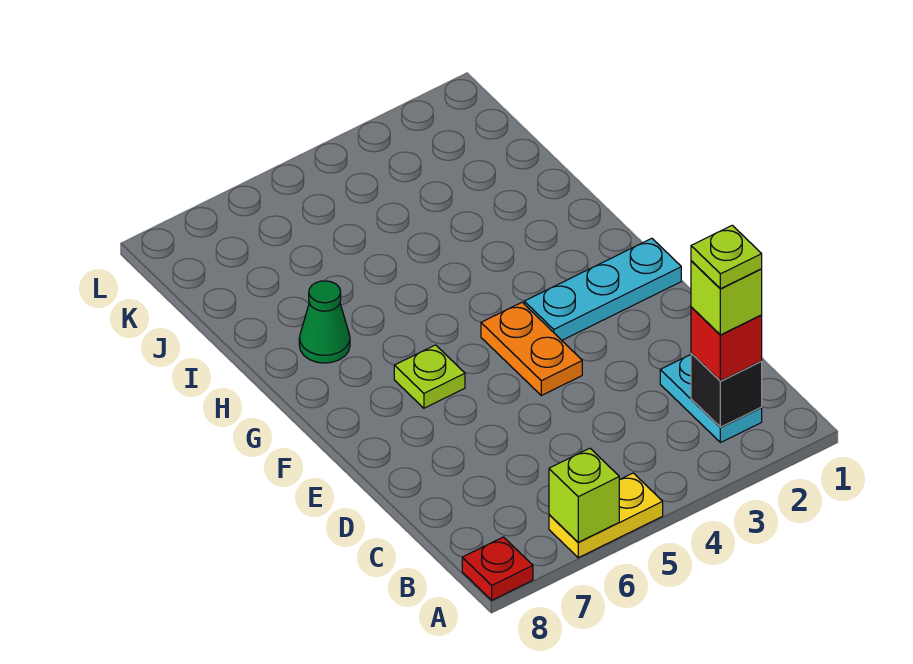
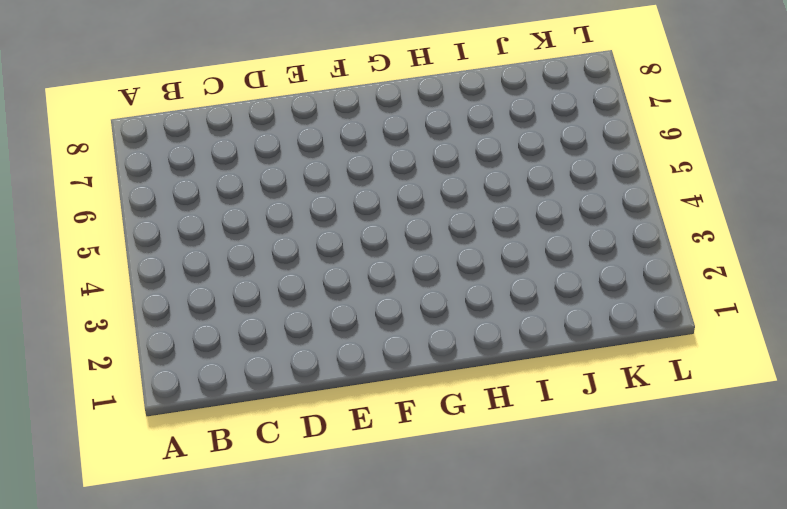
none -> yellow plate A5:A6 level 1
none -> red plate A8 level 1
none -> cyan plate B2:C2 level 1

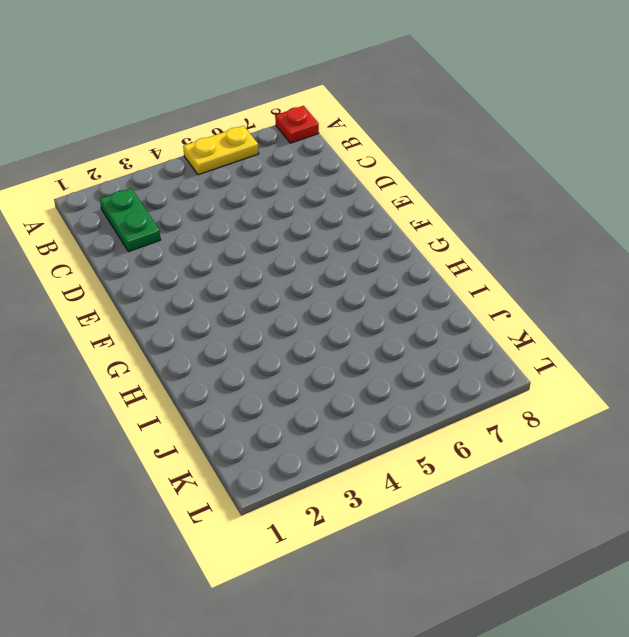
green plate B2:C2 level 1 -> cyan plate B2:C2 level 1
none -> orange plate E4:F4 level 1
none -> cyan plate F1:F3 level 1
none -> lime plate F6 level 1

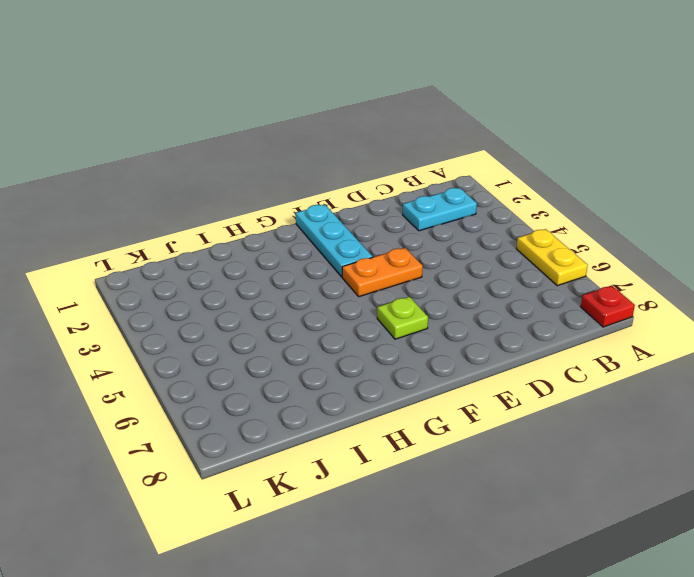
none -> green cone H7 level 1
none -> lime brick A6 level 2
none -> black brick B2 level 2

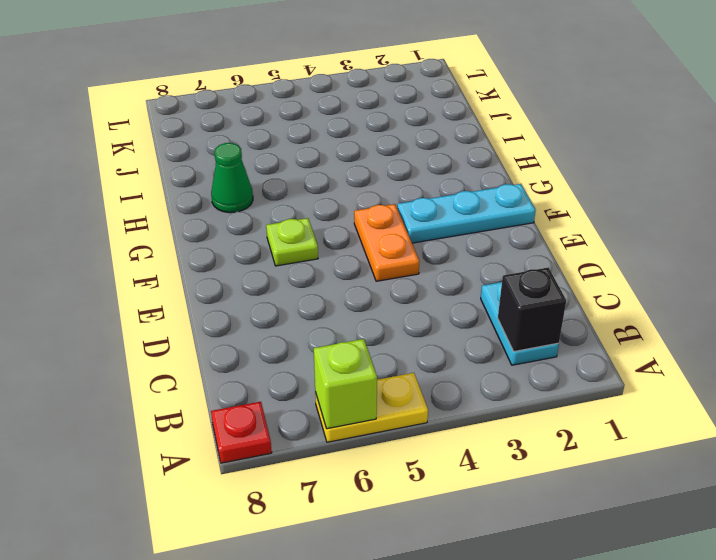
none -> red brick B2 level 3
none -> lime brick B2 level 4
none -> lime plate B2 level 5

